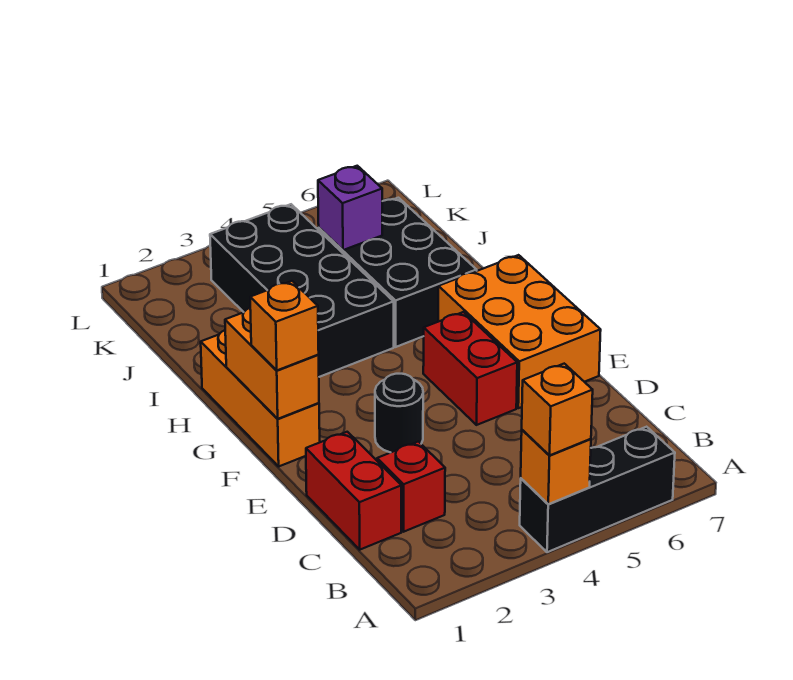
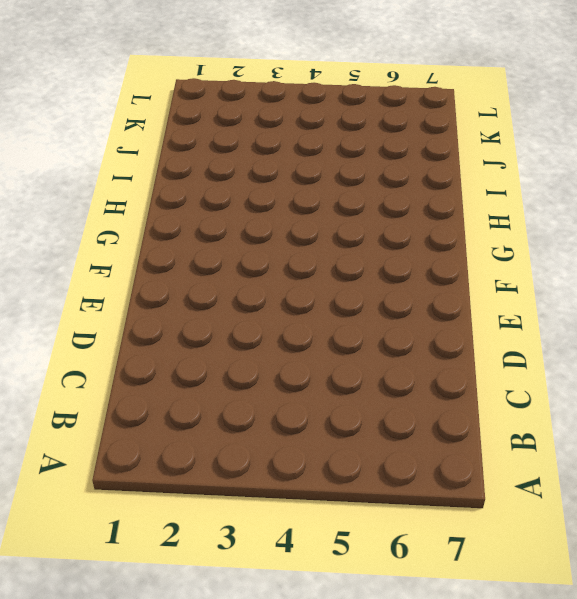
none -> black brick A4:A6 level 1
none -> red brick C1:D1 level 1
none -> red brick C2 level 1

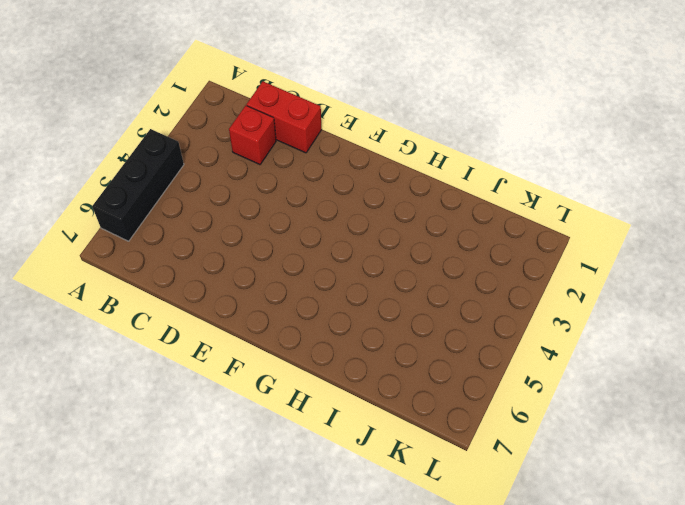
none -> black round brick E3 level 1
none -> red brick E5:F5 level 1
none -> orange brick E6:G7 level 1

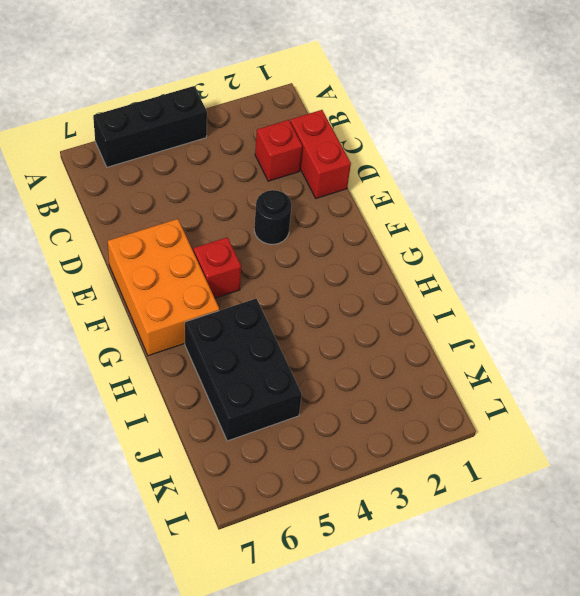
red brick F5 level 1 -> red brick E5:F5 level 1
none -> orange brick F1:H1 level 1
none -> black brick H3:K4 level 1
none -> orange brick A4 level 2

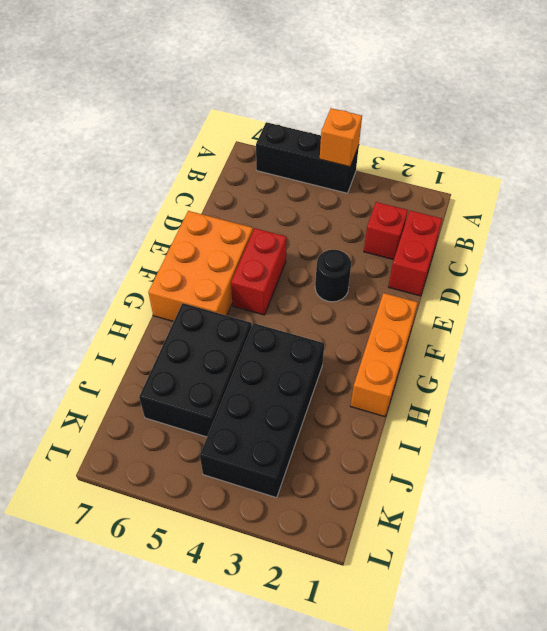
none -> orange brick F1:G1 level 2
none -> purple brick J5 level 2
none -> orange brick A4 level 3

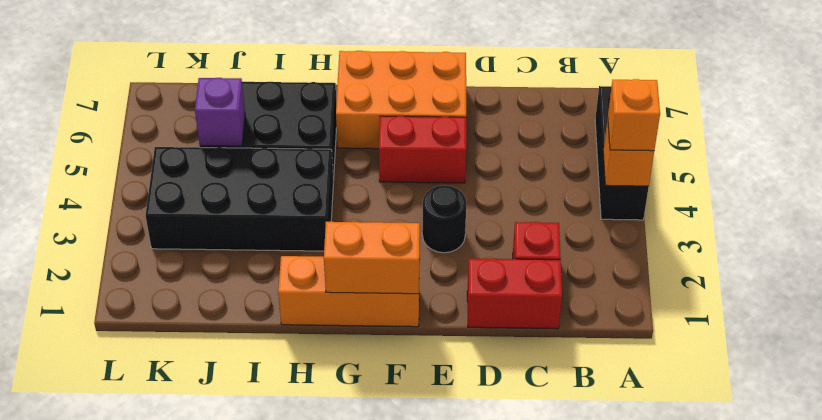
none -> orange brick F1 level 3

